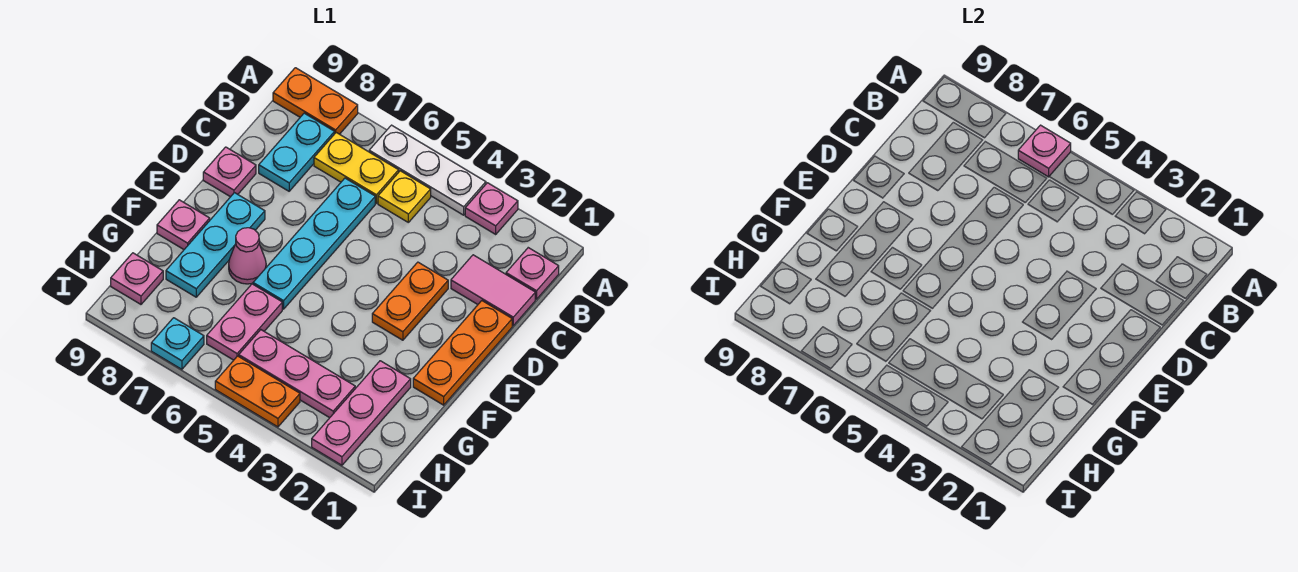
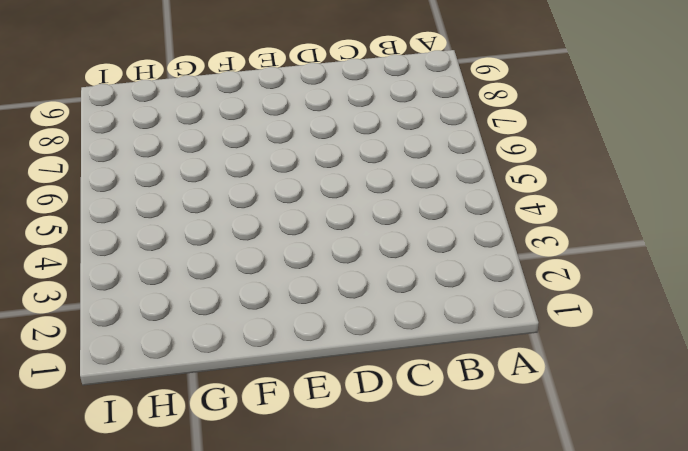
none -> pink plate A3 level 1
none -> white plate A4:A6 level 1
none -> orange plate A8:A9 level 1

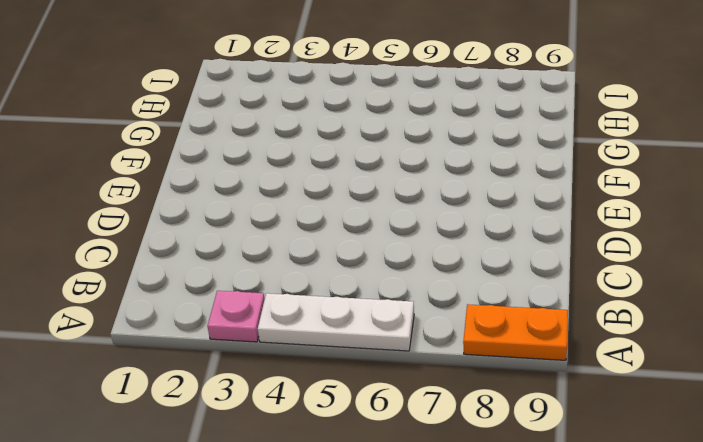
none -> pink plate B1 level 1
none -> yellow plate B5 level 1
none -> yellow plate B6:B7 level 1

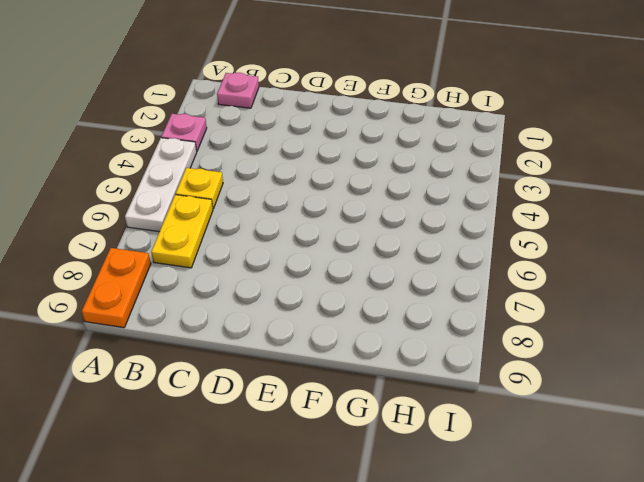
none -> cyan plate B8:C8 level 1
none -> pink tile C1:C2 level 1
none -> cyan plate C6:F6 level 1

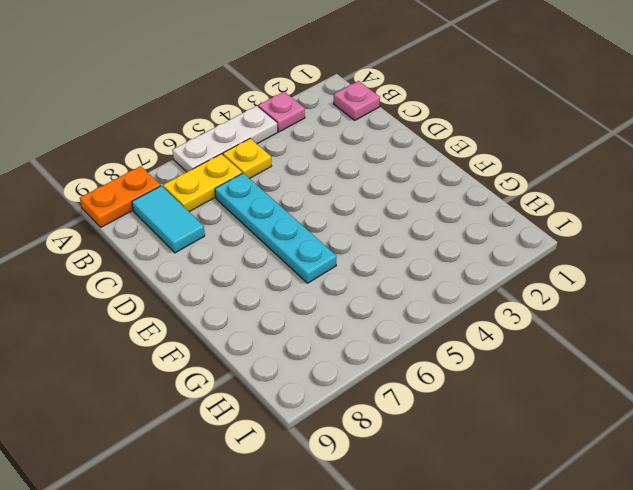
cyan tile B8:C8 level 1 -> cyan plate B8:C8 level 1
none -> pink tile C1:C2 level 1
none -> orange plate D1:F1 level 1
none -> orange plate D3:E3 level 1

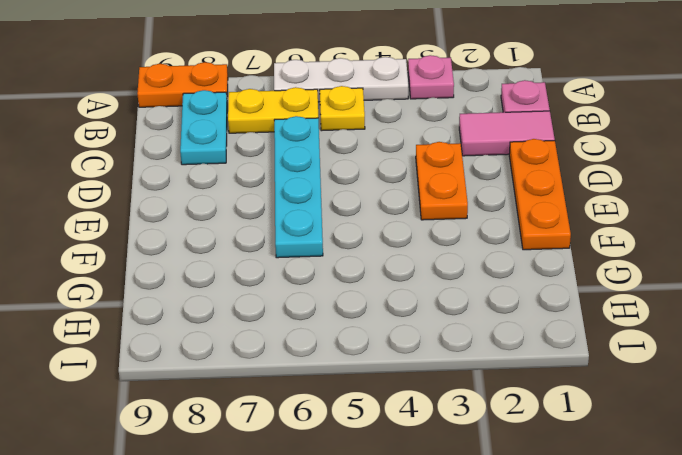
none -> pink plate D9 level 1
none -> cyan plate E8:G8 level 1
none -> pink cone F7 level 1

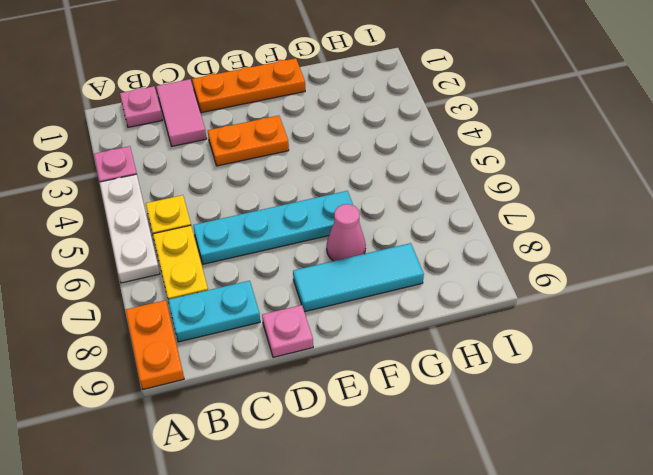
cyan tile E8:G8 level 1 -> cyan plate E8:G8 level 1
none -> pink plate F9 level 1
none -> pink plate G2:I2 level 1
none -> pink plate G6:H6 level 1

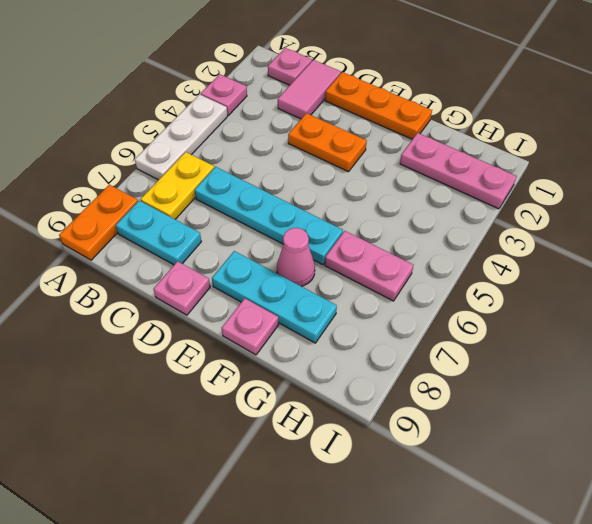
none -> yellow plate B5 level 1
none -> pink plate H3:H5 level 1
none -> pink plate H9 level 1

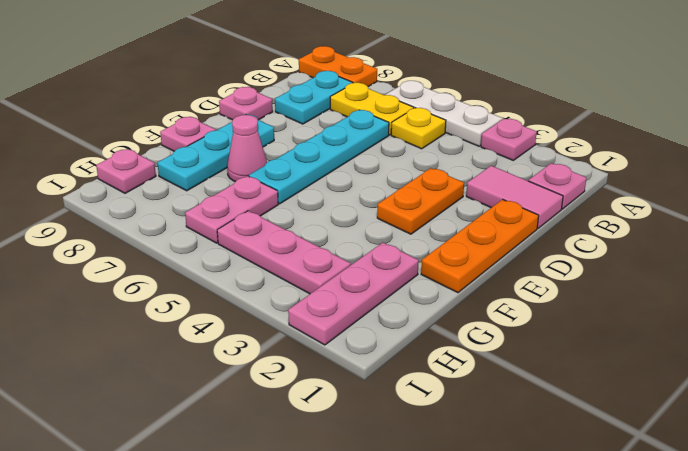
none -> orange plate I4:I5 level 1
none -> cyan plate I7 level 1
none -> pink plate A6 level 2

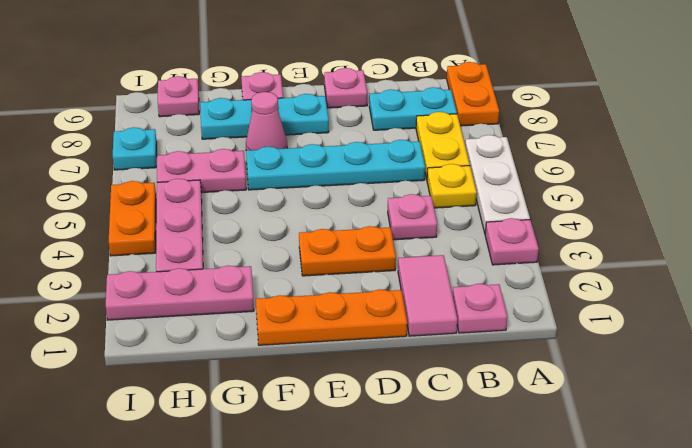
pink plate C4 level 1 -> pink plate A6 level 2

